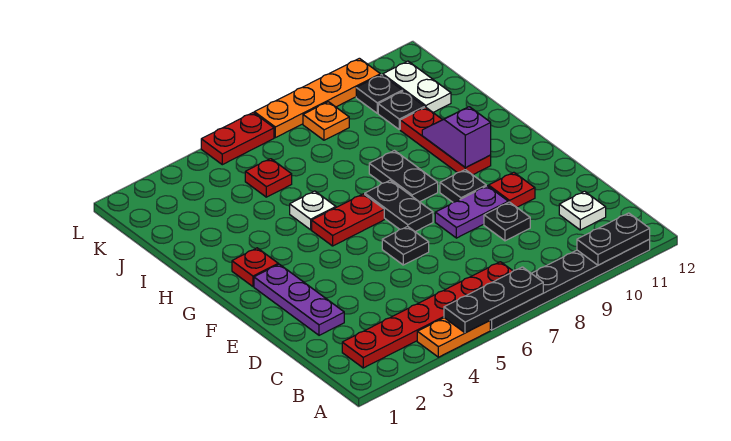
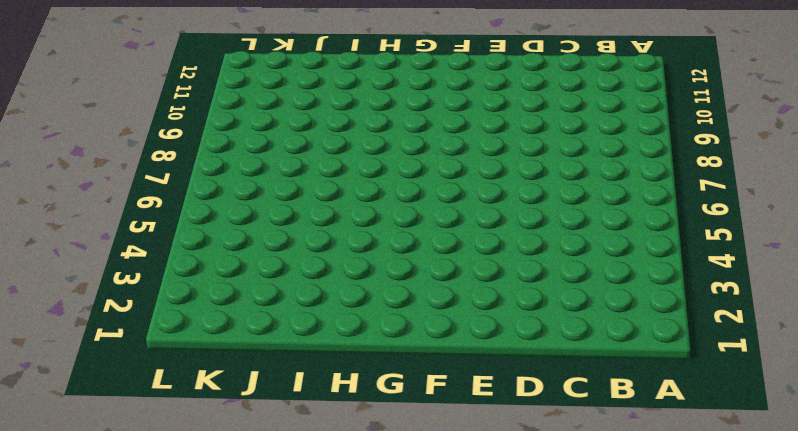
none -> orange plate A4:A5 level 1
none -> black plate A6:A11 level 1
none -> red plate B2:B7 level 1

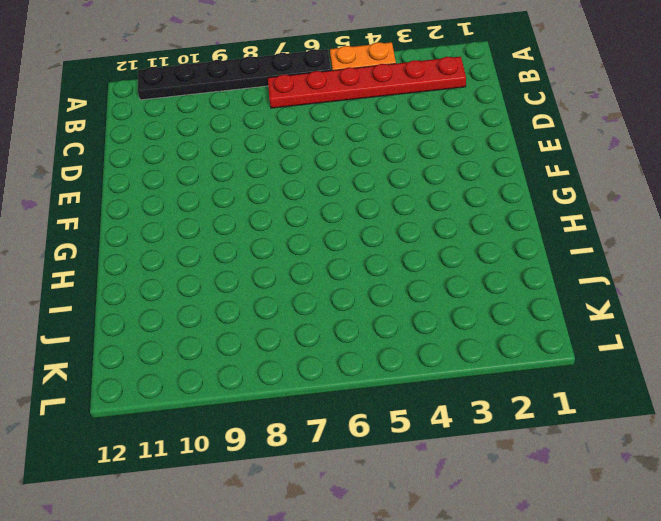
none -> white plate C11 level 1
none -> purple plate D2:F2 level 1
none -> black plate D9 level 1

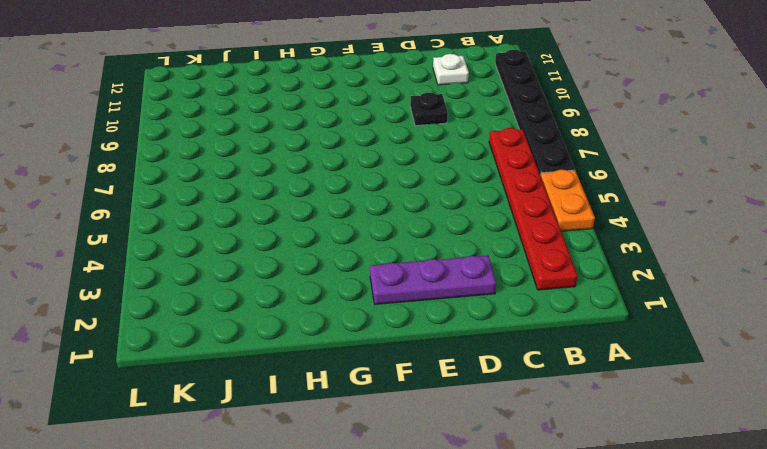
none -> black plate E6 level 1
none -> purple plate E8:E9 level 1
none -> red plate E10 level 1

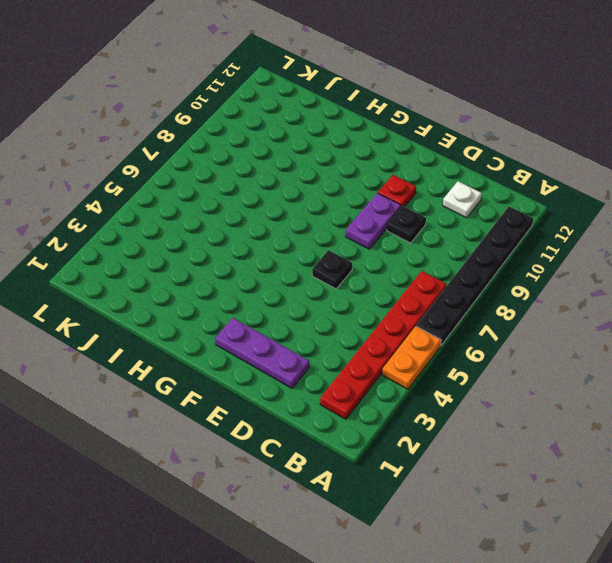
none -> black plate F7:G7 level 1
none -> black plate F9 level 1
none -> red plate G2 level 1

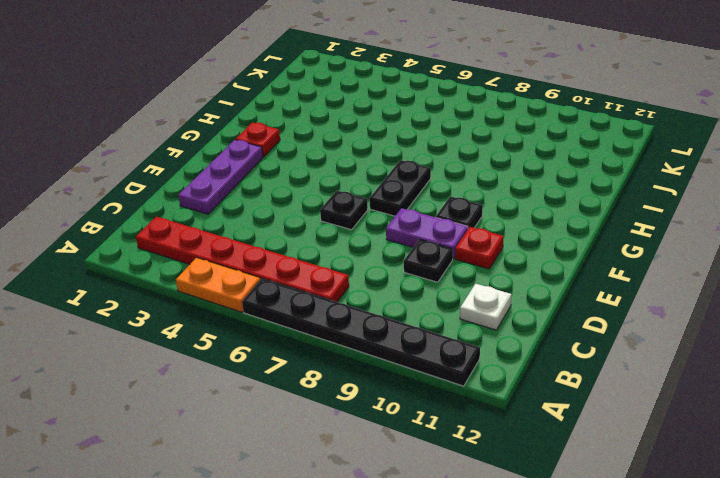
none -> red plate G5:G6 level 1
none -> black plate G8:H8 level 1
none -> red plate G10:I10 level 1

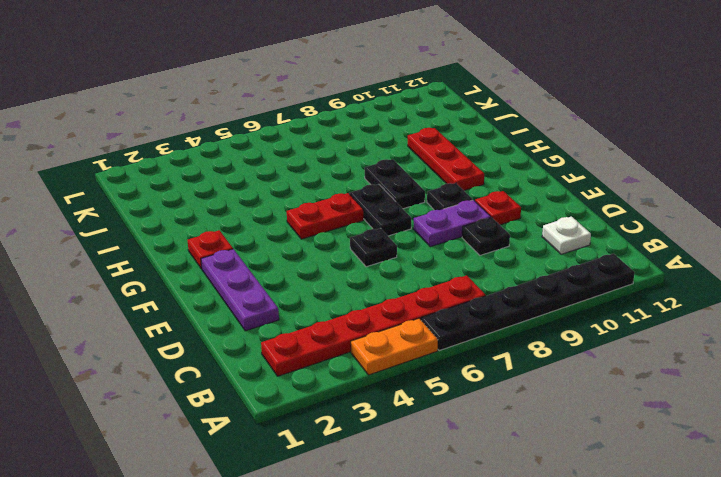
none -> white plate H5 level 1
none -> red plate J5 level 1
none -> black plate J10 level 1

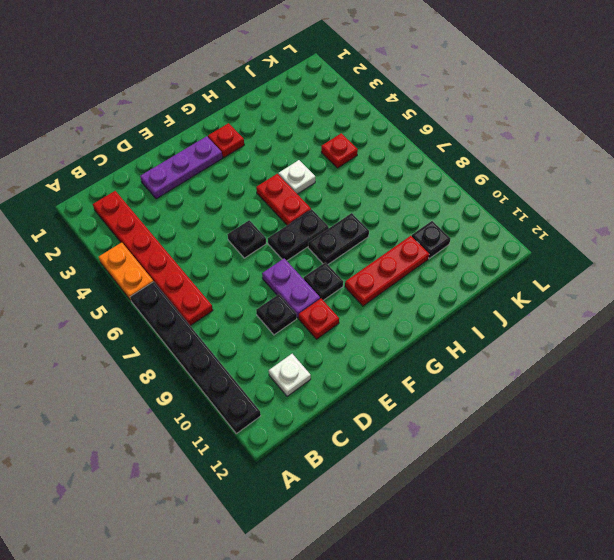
none -> white plate J11:K11 level 1
none -> orange plate K8 level 1
none -> black plate K10 level 1

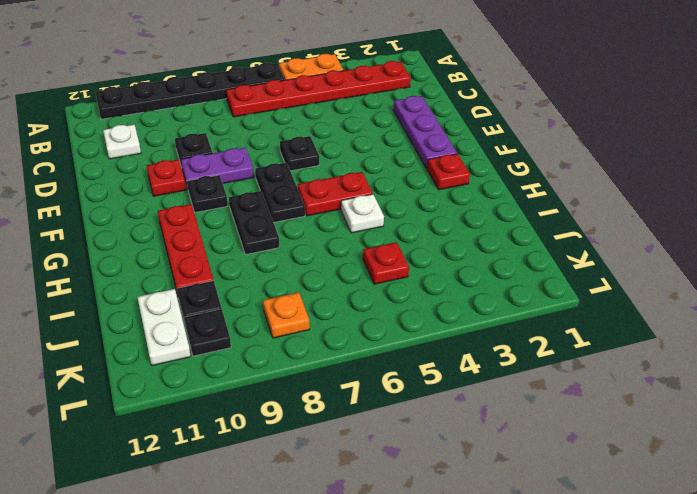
none -> red plate L5:L6 level 1
none -> orange plate L7:L10 level 1
none -> black plate A5:A7 level 2

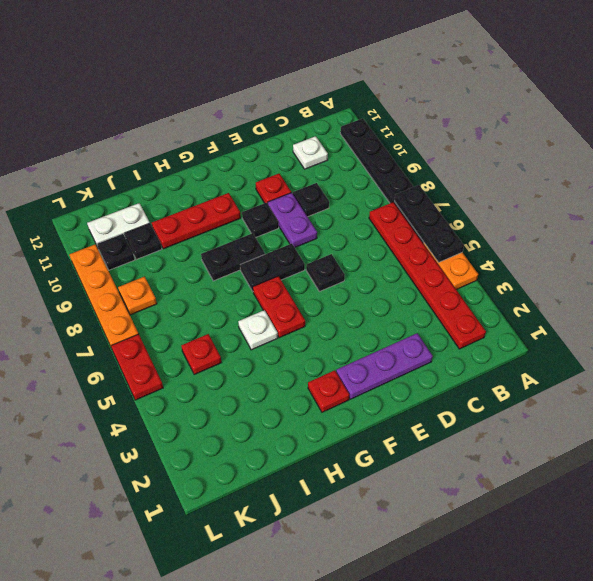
none -> black plate A10:A11 level 2
none -> purple slope G10:H10 level 2 top G

